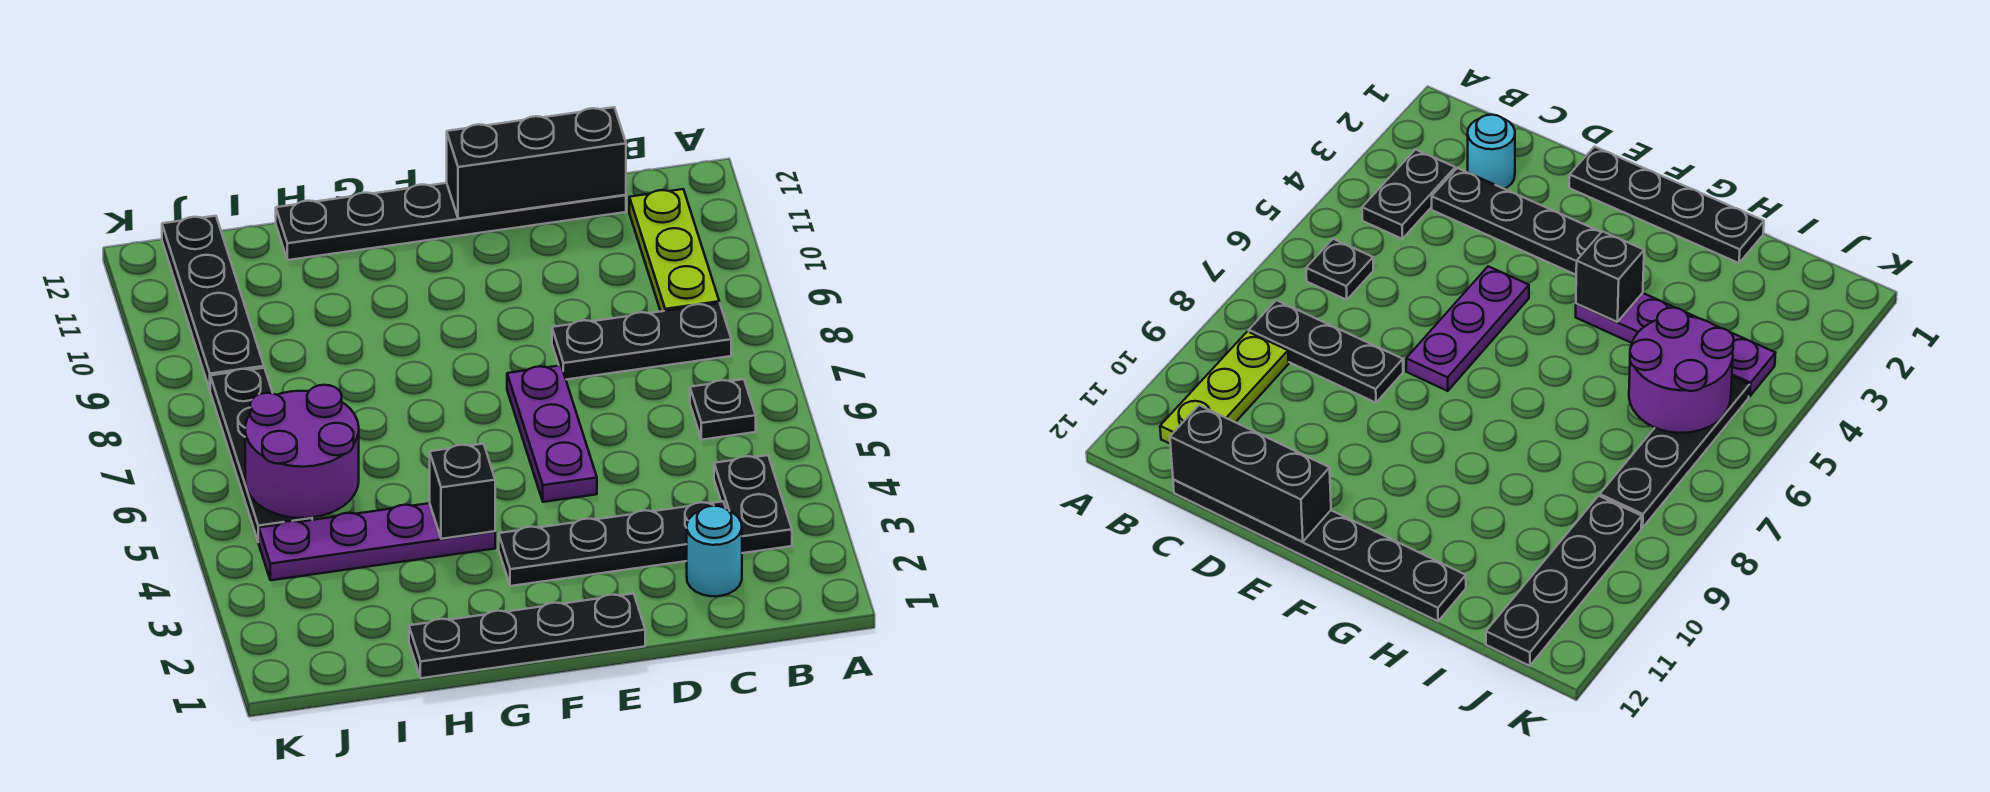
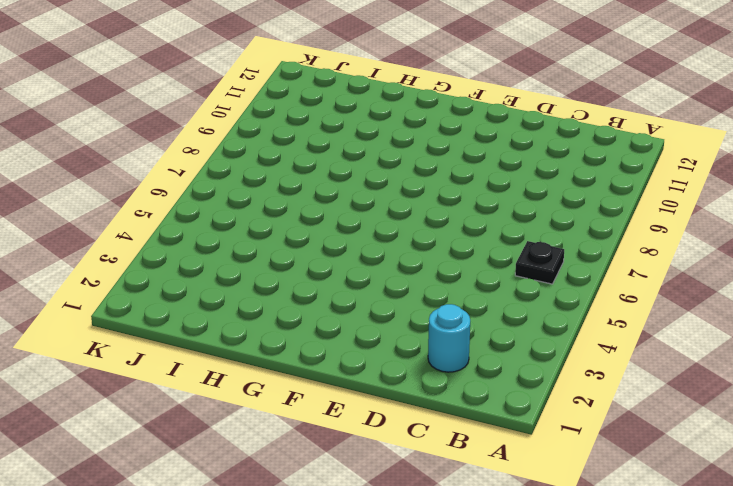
none -> black plate B3:B4 level 1
none -> black plate B8:D8 level 1
none -> lime plate B9:B11 level 1

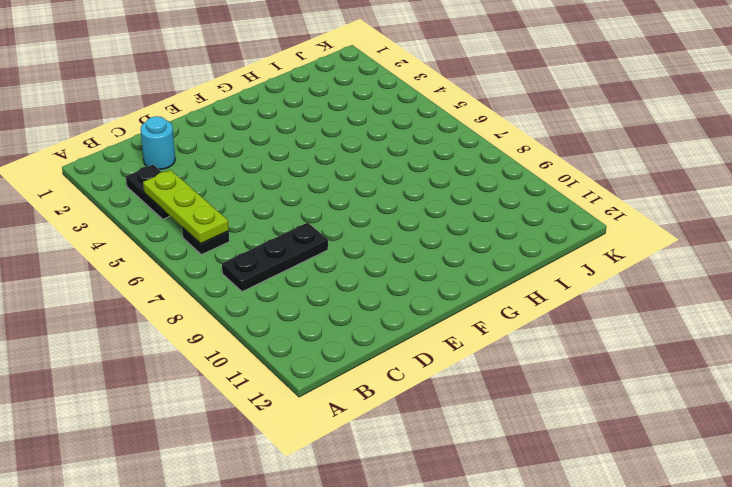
lime plate B4:B6 level 2 -> lime plate B9:B11 level 1
none -> black plate C3:F3 level 1
none -> black plate C12:H12 level 1
none -> black plate E1:H1 level 1

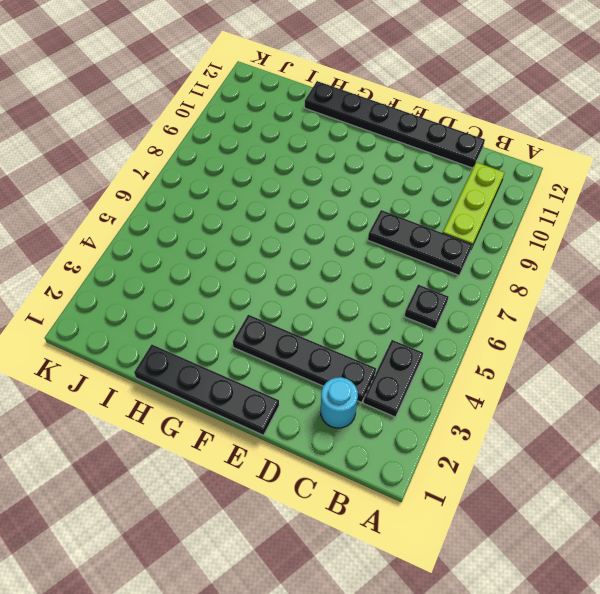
none -> purple plate E5:E7 level 1
none -> purple plate G4:J4 level 1
none -> black plate J5:J8 level 1

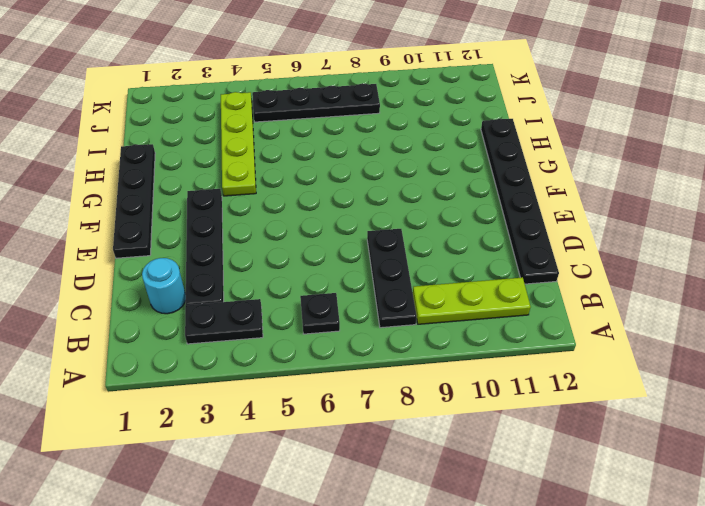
lime plate G4:J4 level 1 -> purple plate G4:J4 level 1
none -> purple plate E5:E7 level 1
none -> black plate J9:J12 level 1
none -> black brick C12:E12 level 2

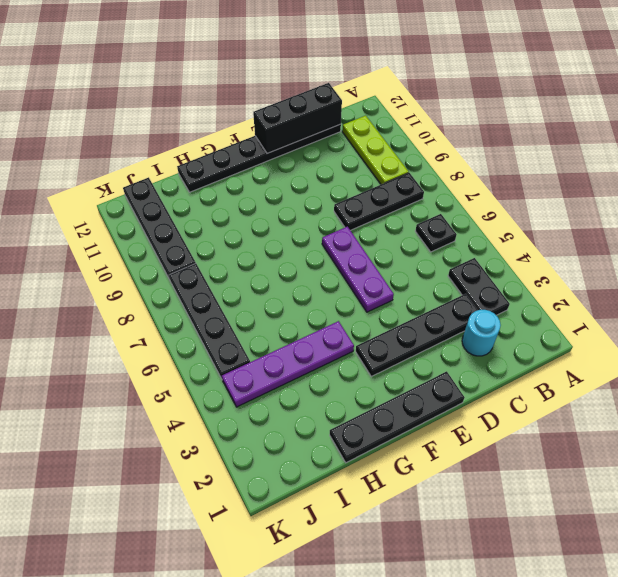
none -> black brick G4 level 2
none -> purple round brick I5:J6 level 2

